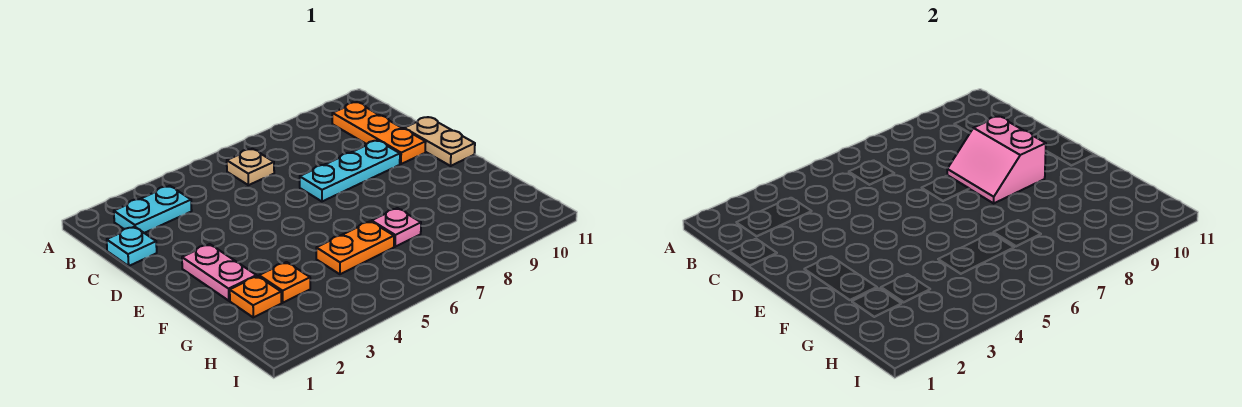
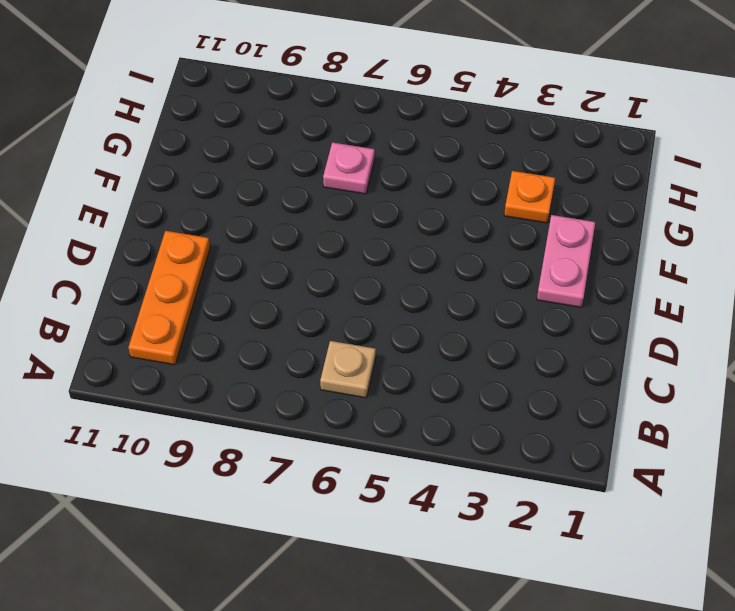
none -> cyan plate B2:B3 level 1
none -> cyan plate C1 level 1
none -> cyan plate D7:D9 level 1

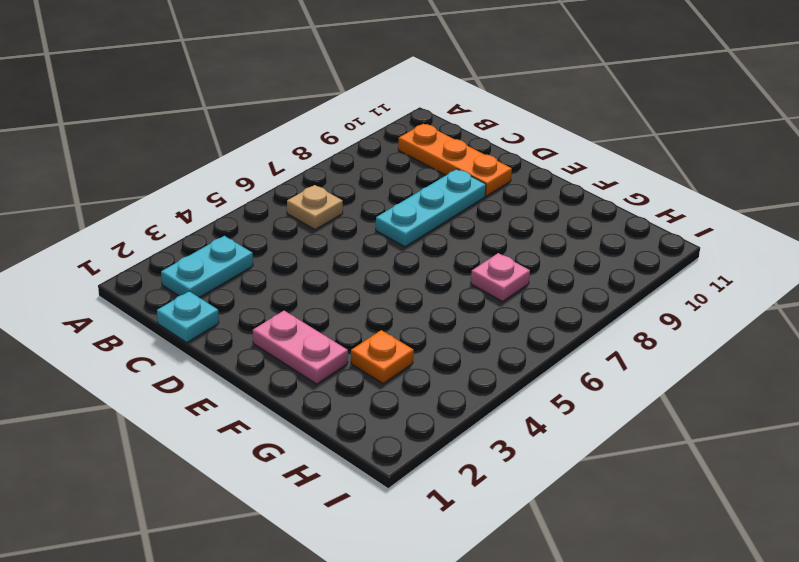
none -> tan plate D11:E11 level 1
none -> orange plate G2 level 1
none -> orange plate G5:G6 level 1

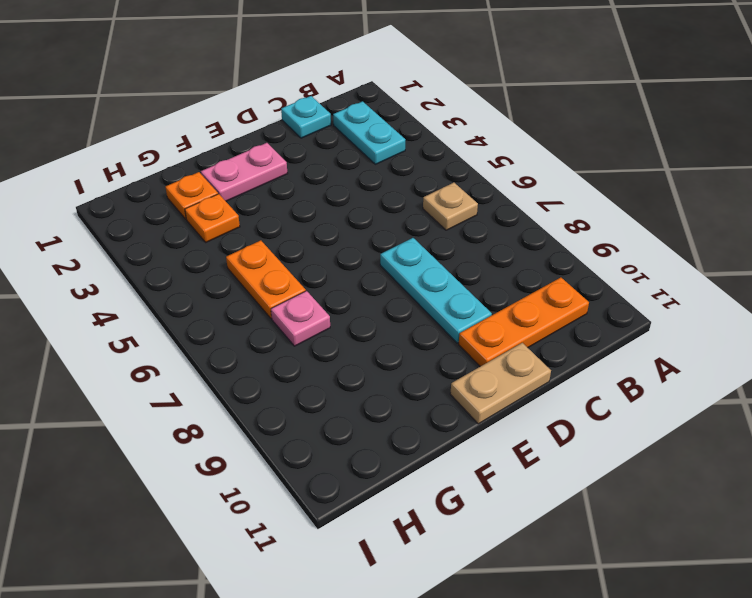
none -> pink slope D8:E9 level 2 top 9

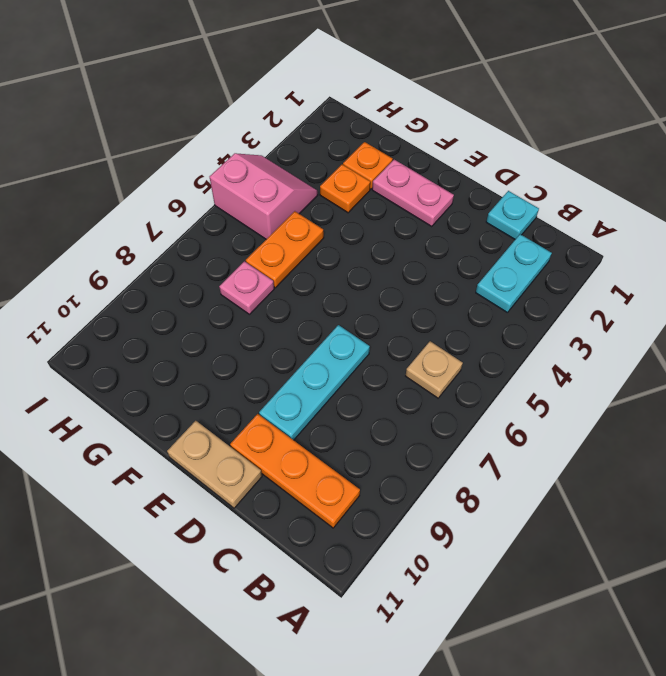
pink slope H4:I5 level 1 top 5 -> pink slope D8:E9 level 2 top 9

